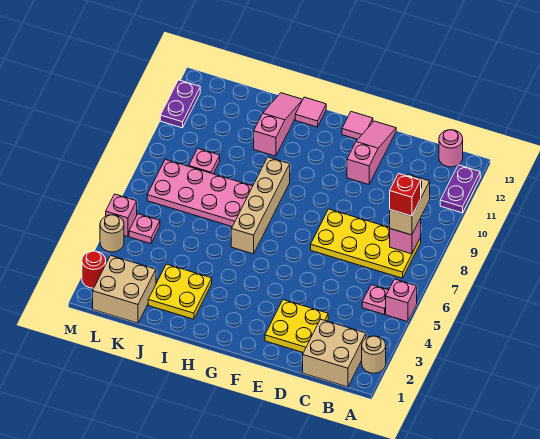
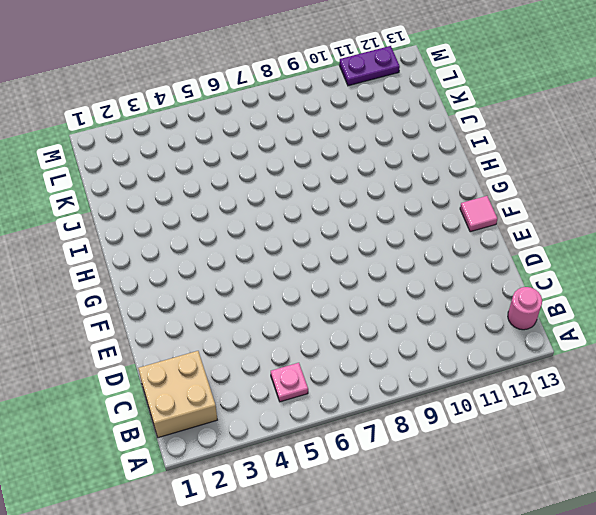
none -> tan round brick A2 level 1
none -> pink brick A5 level 1
none -> purple plate A11:A12 level 1

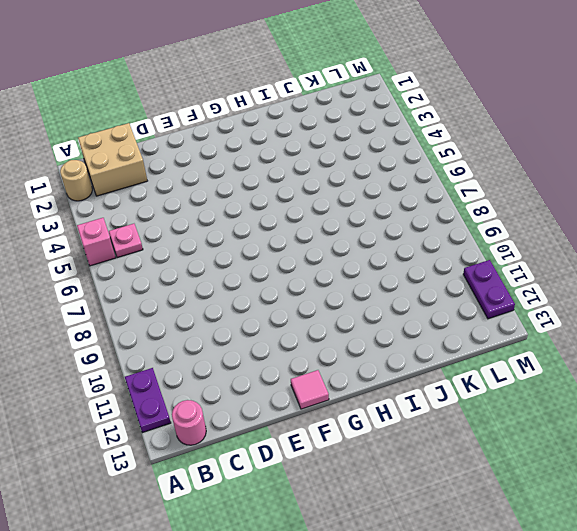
none -> yellow plate B7:E8 level 1
none -> yellow plate D2:E3 level 1
none -> pink slope E11:E13 level 1 top 11

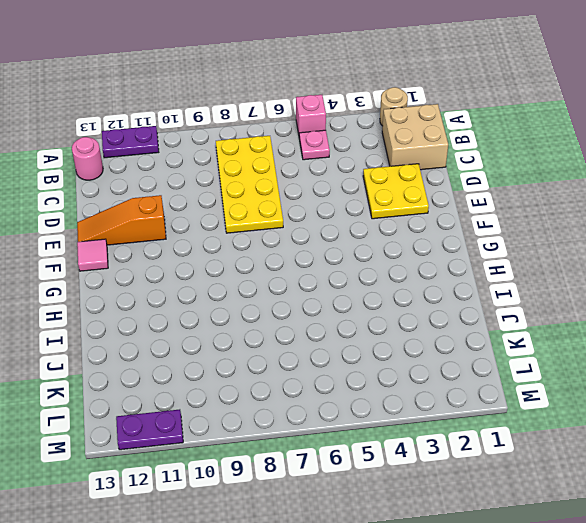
orange slope E11:E13 level 1 top 11 -> pink slope E11:E13 level 1 top 11
none -> tan brick H6:H9 level 1
none -> pink tile H13 level 1
none -> yellow plate I2:J3 level 1

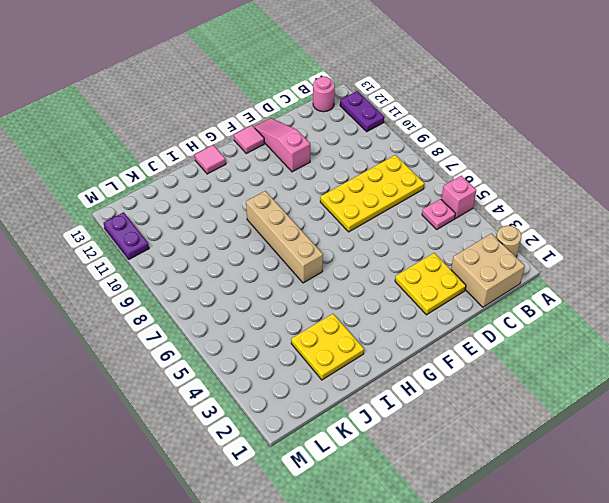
none -> pink plate I7:L8 level 1
none -> pink slope I11:I13 level 1 top 11
none -> tan brick K1:L2 level 1

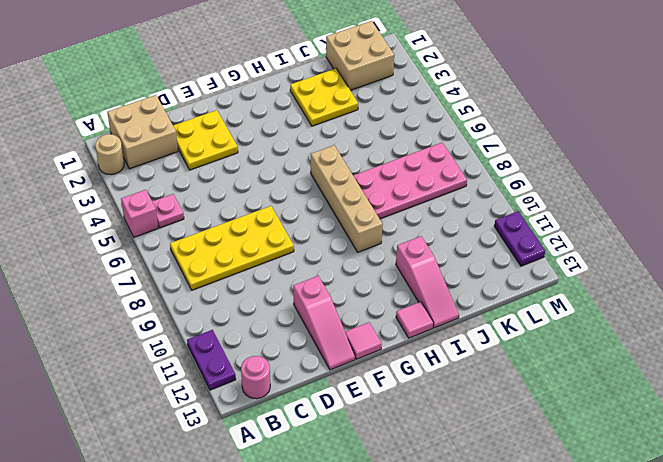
none -> pink plate K9 level 1
none -> pink plate L5 level 1
none -> red round brick M2 level 1

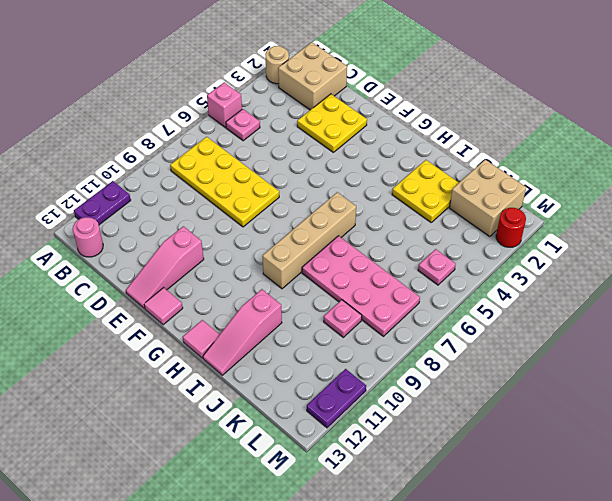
none -> tan round brick M4 level 1
none -> pink brick M5 level 1
none -> pink brick B8 level 2

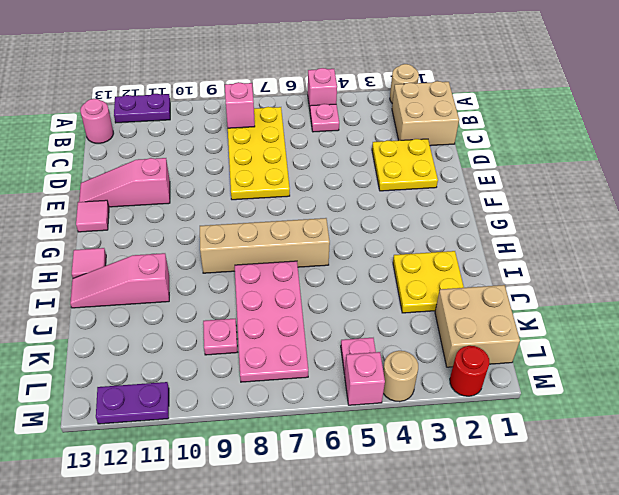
none -> tan brick B8:B9 level 3
none -> red brick B8 level 4

